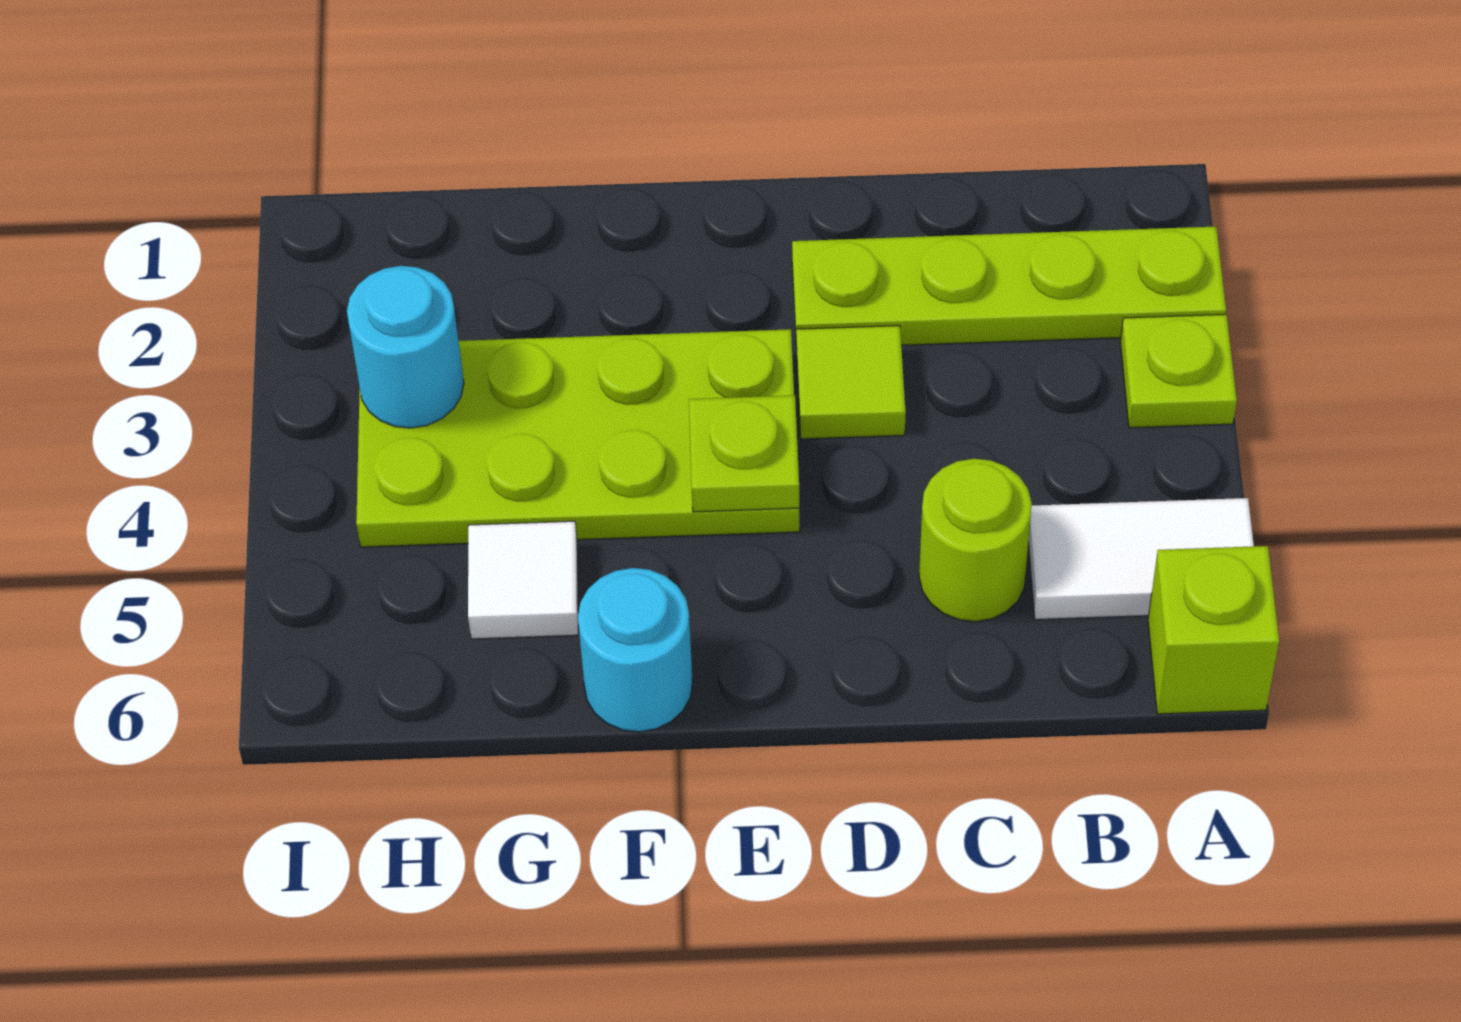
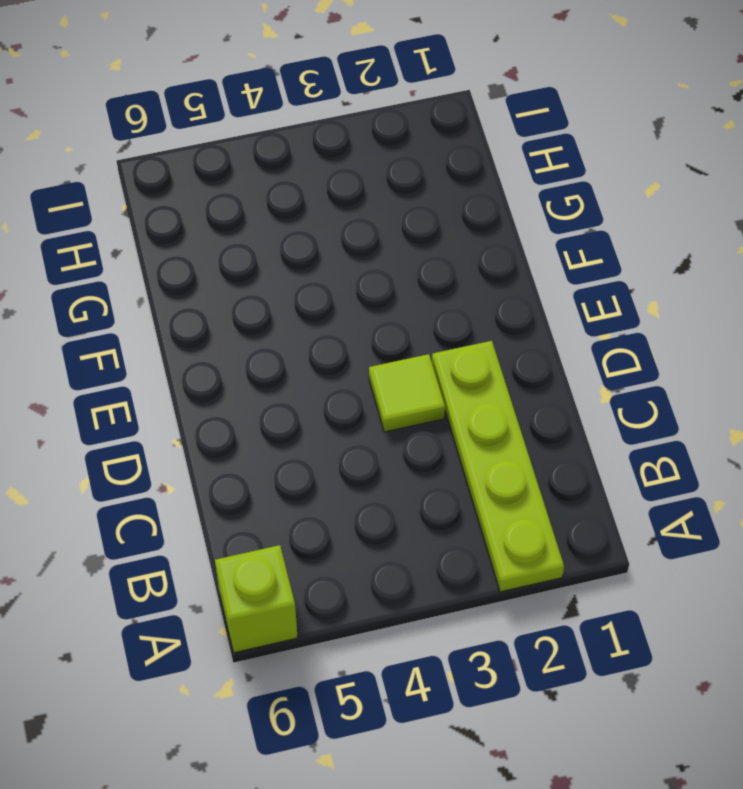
none -> lime plate A3 level 1
none -> white tile A5:B5 level 1

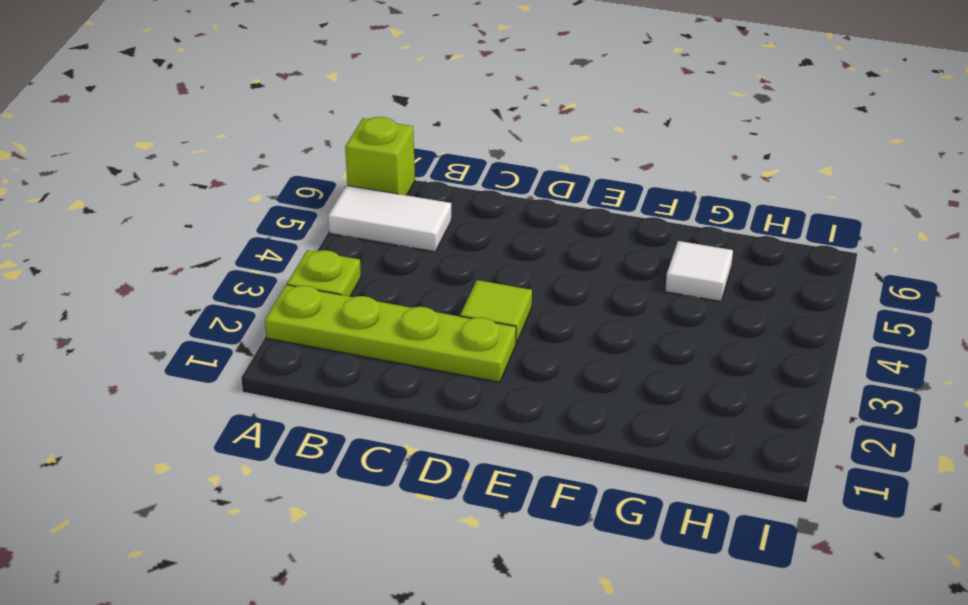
none -> lime round brick C5 level 1
none -> lime plate E3:H4 level 1

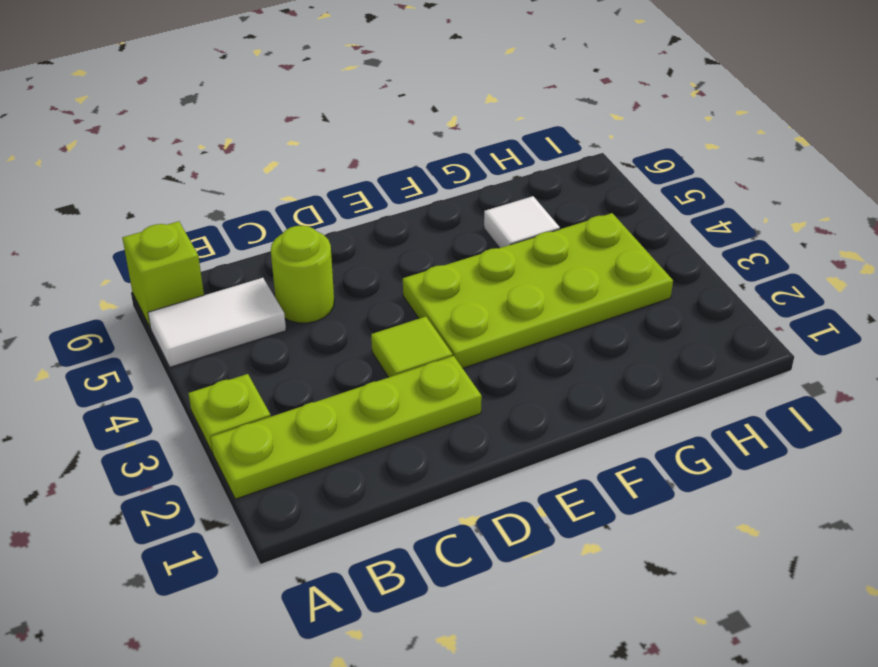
none -> cyan round brick F6 level 1
none -> lime plate E4 level 2

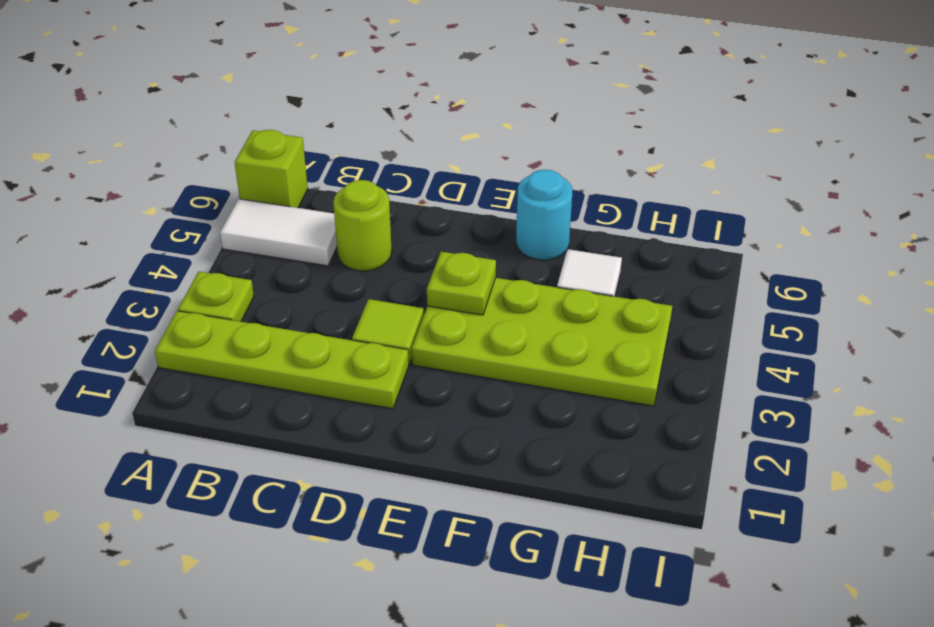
none -> cyan round brick H3 level 2

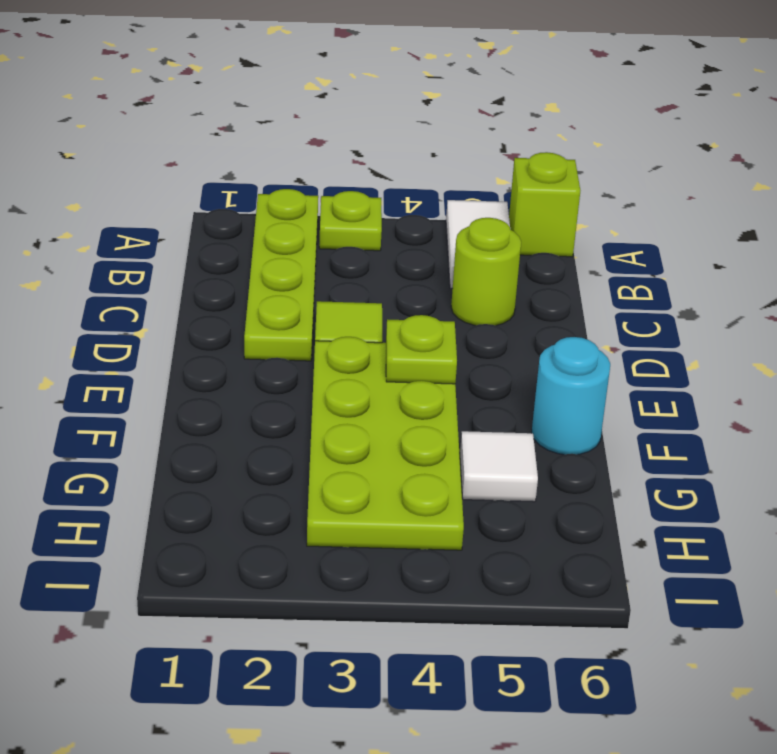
none -> cyan round brick H3 level 2

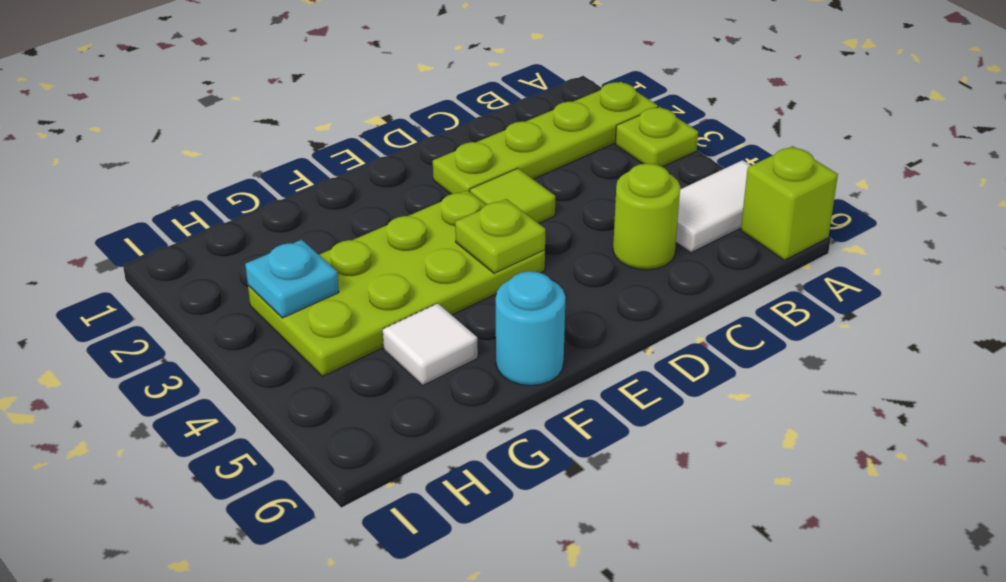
cyan plate H3 level 2 -> cyan round brick H3 level 2

